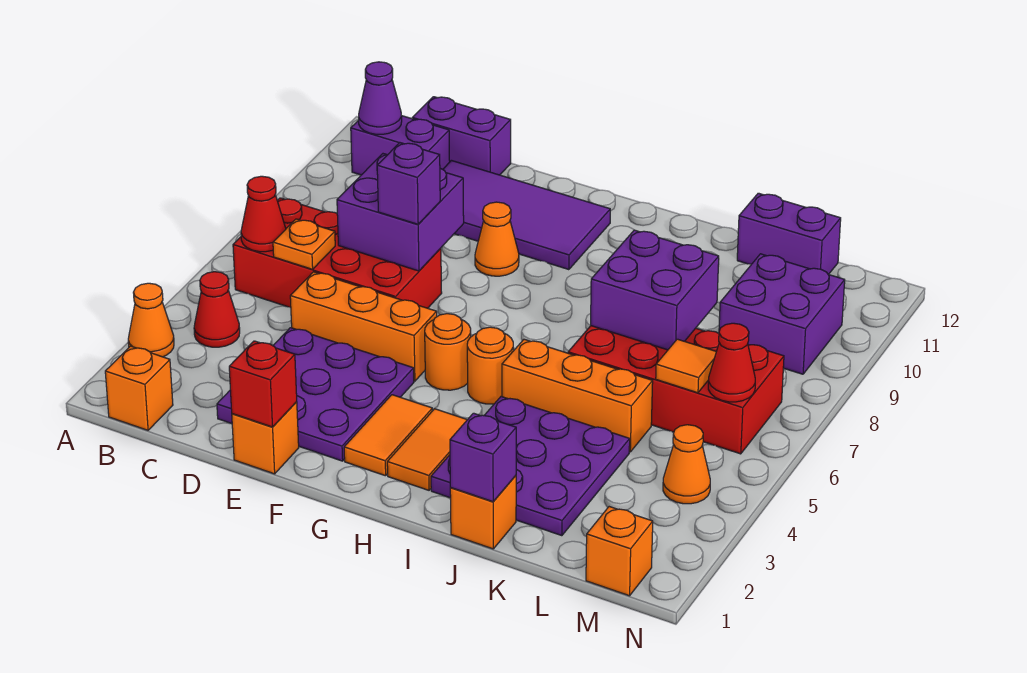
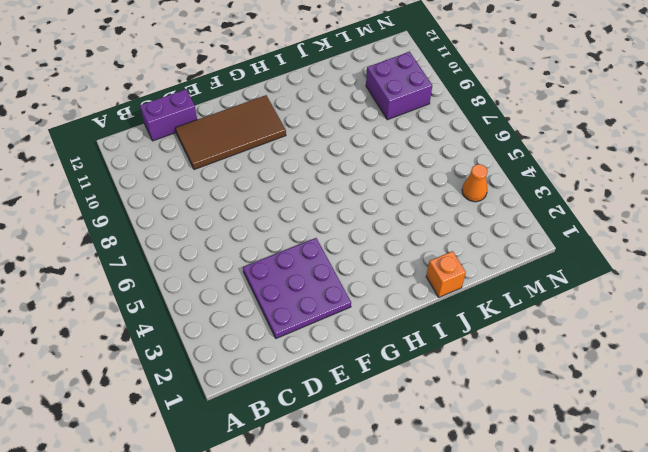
brown tile D10:G11 level 1 -> purple tile D10:G11 level 1
none -> orange cone A3 level 1
none -> orange brick B1 level 1
none -> red cone B4 level 1
none -> red brick B6:E7 level 1

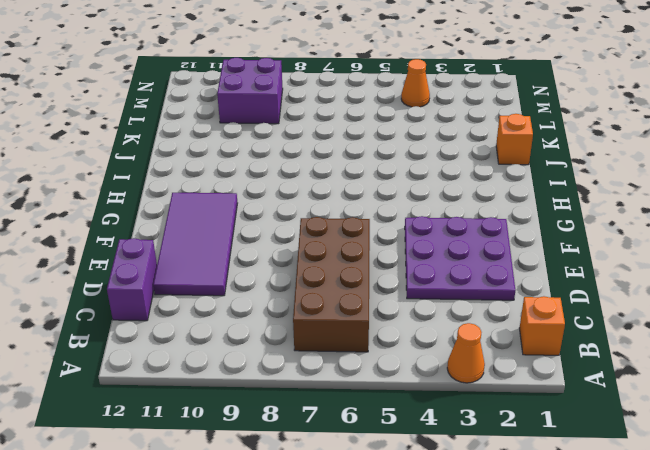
brown brick B6:E7 level 1 -> red brick B6:E7 level 1
none -> red cone B4 level 1
none -> purple brick B11:C11 level 1
none -> orange brick D5:F5 level 1
none -> orange brick E1 level 1

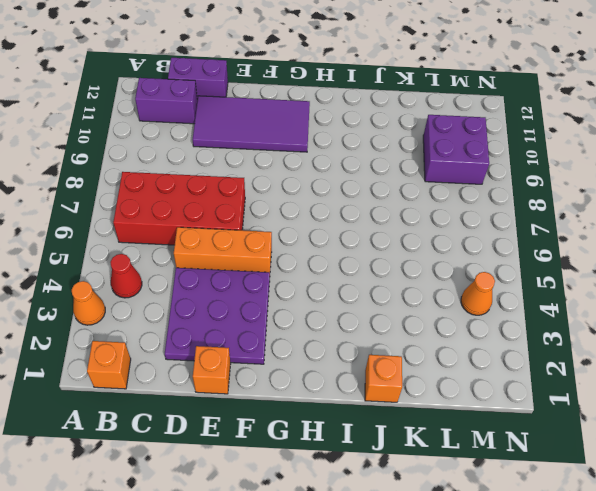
none -> orange cone F9 level 1
none -> orange tile G2:G3 level 1
none -> orange round brick G5 level 1
none -> orange tile H2:H3 level 1

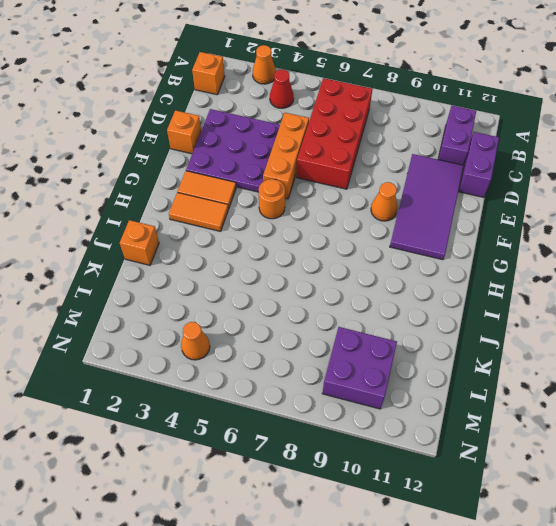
none -> orange round brick H5 level 1
none -> purple plate I2:K4 level 1
none -> orange brick I5:K5 level 1
none -> red brick J6:M7 level 1

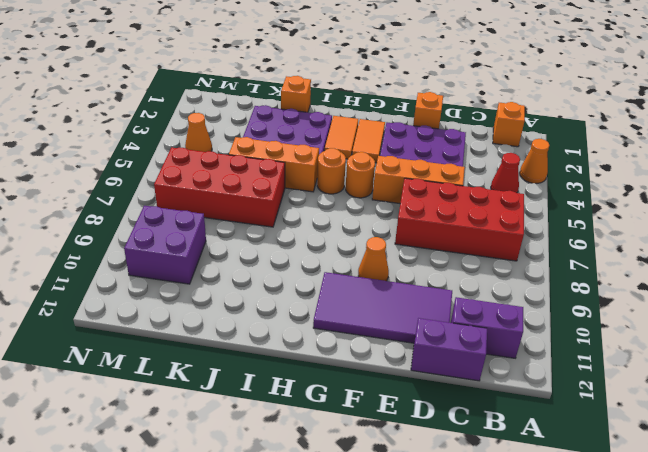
none -> purple brick K12:L12 level 1
none -> orange brick M1 level 1
none -> red cone B6 level 2
none -> purple cone B11 level 2

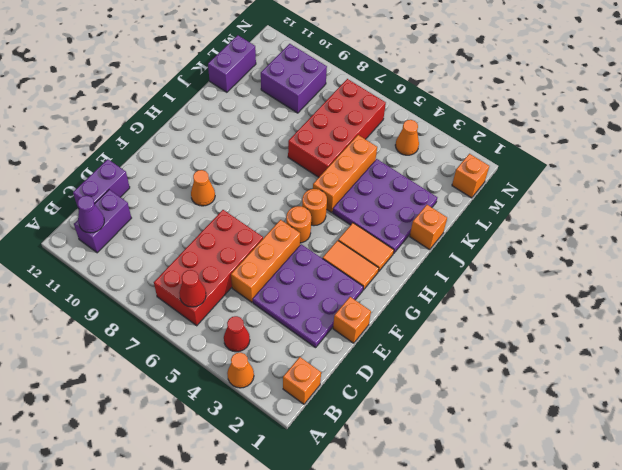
none -> purple tile D10:G11 level 1
none -> orange plate C6 level 2
none -> purple brick D7:E8 level 2
none -> red brick E1 level 2

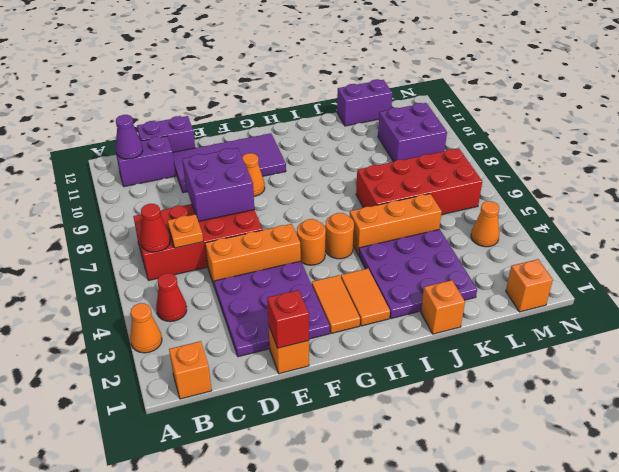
none -> purple brick J1 level 2
none -> purple brick J7:K8 level 2
none -> orange tile L6 level 2
none -> red cone M6 level 2

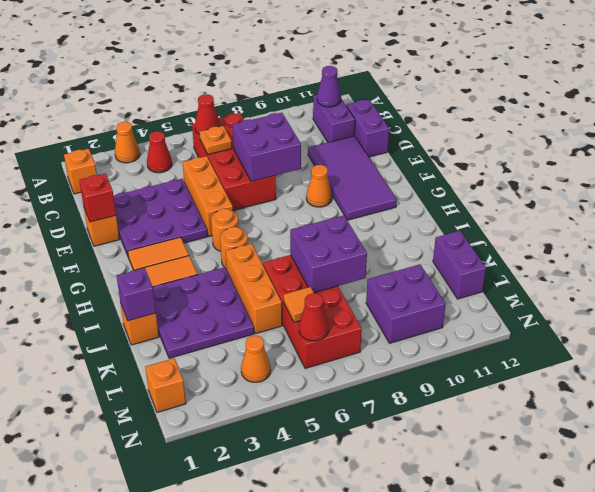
none -> purple brick E7 level 3

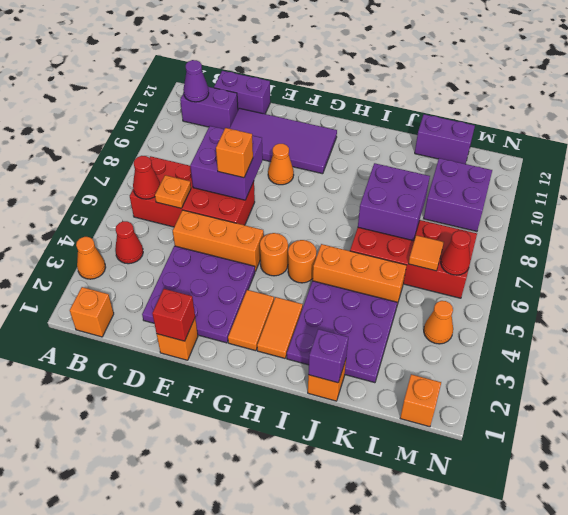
orange brick E7 level 3 -> purple brick E7 level 3

